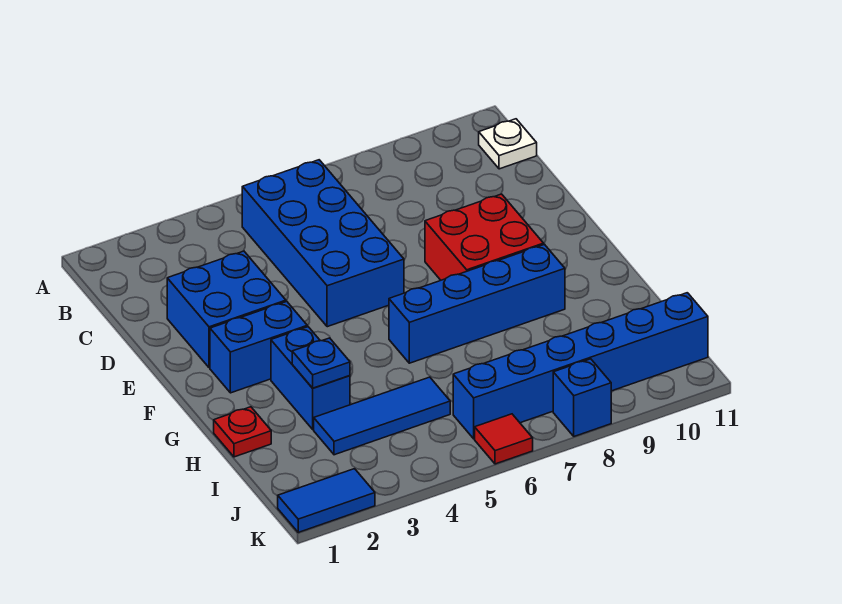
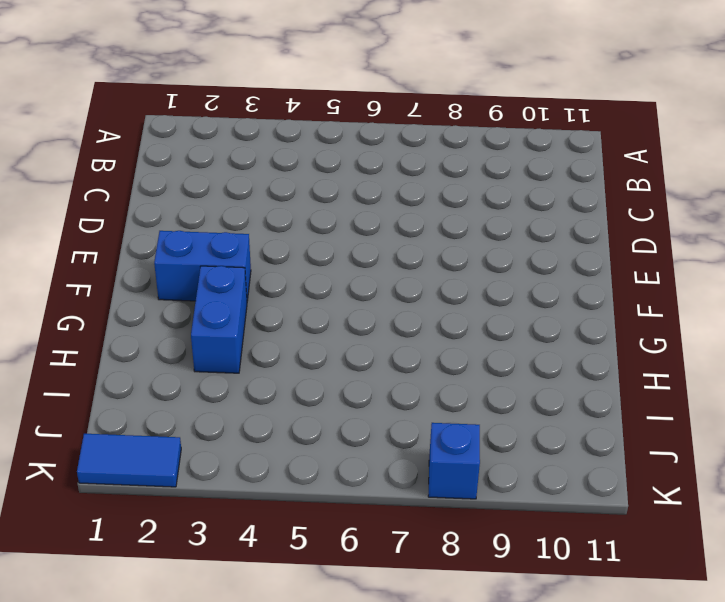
none -> blue brick B5:E6 level 1
none -> white plate B11 level 1
none -> blue brick D2:E3 level 1

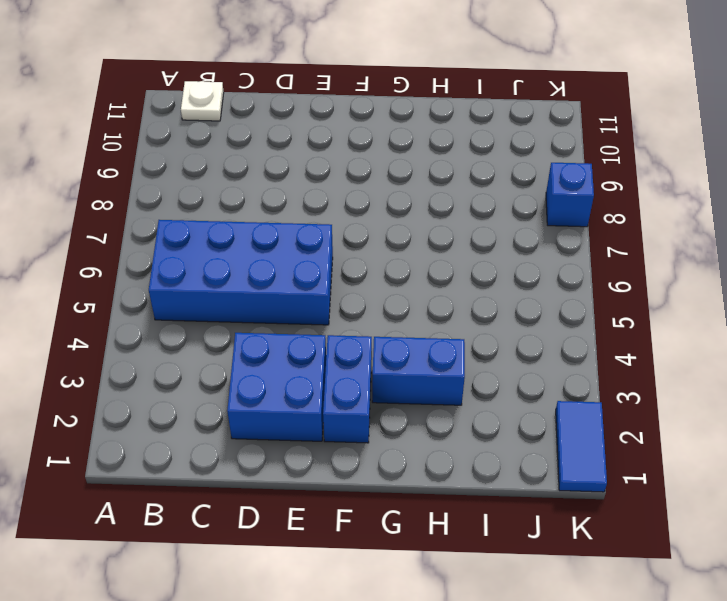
none -> red brick E8:F9 level 1
none -> blue brick G6:G9 level 1
none -> red plate H1 level 1

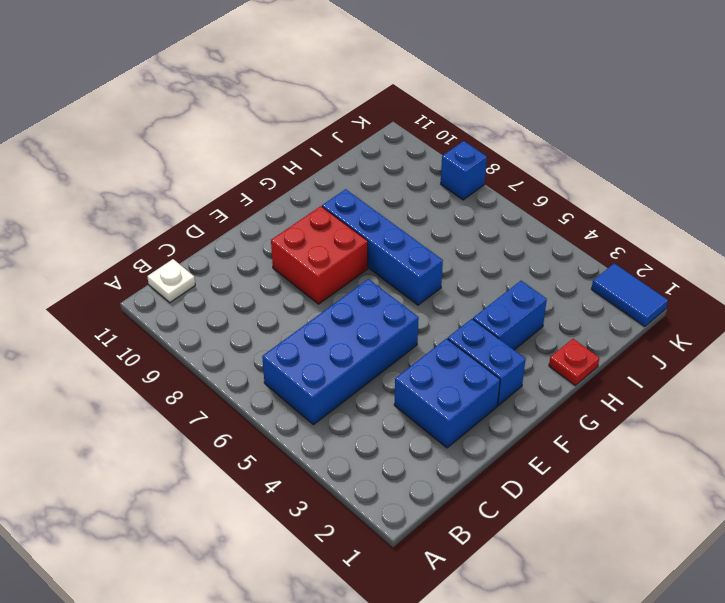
none -> blue tile I3:I5 level 1
none -> blue brick J6:J11 level 1
none -> red tile K6 level 1

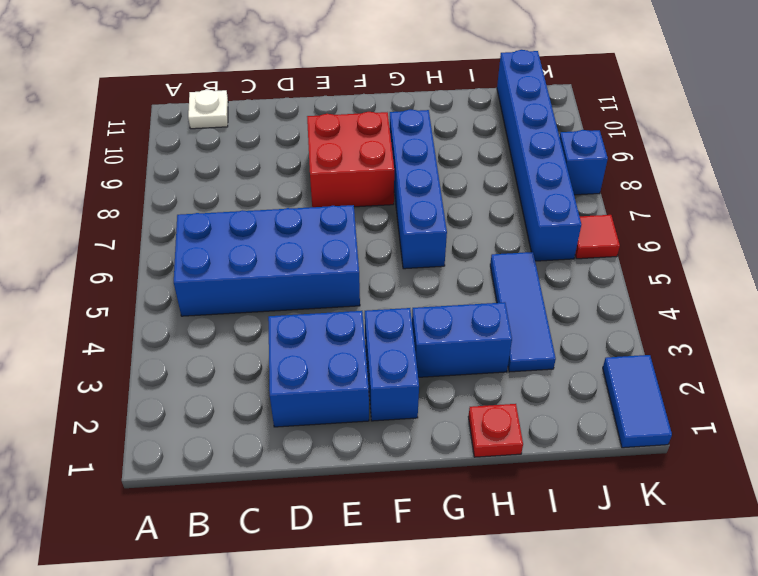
none -> blue plate H3 level 2

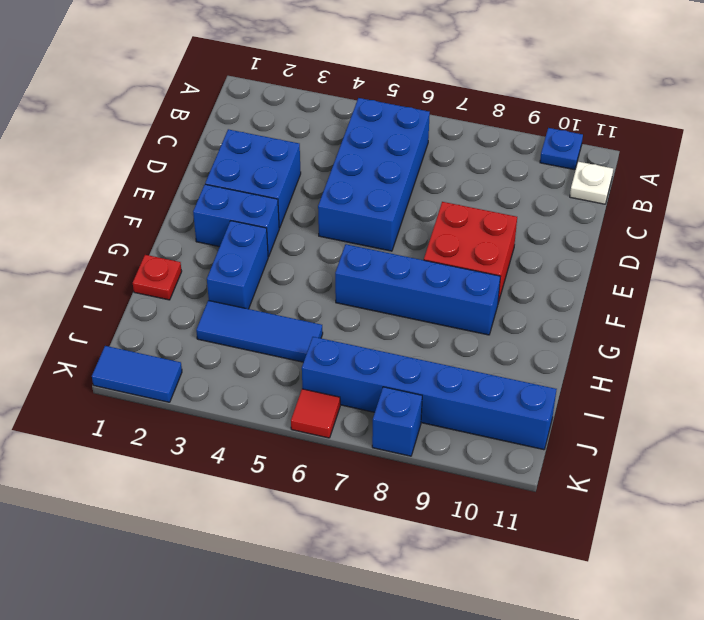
blue plate A10 level 1 -> blue plate H3 level 2

